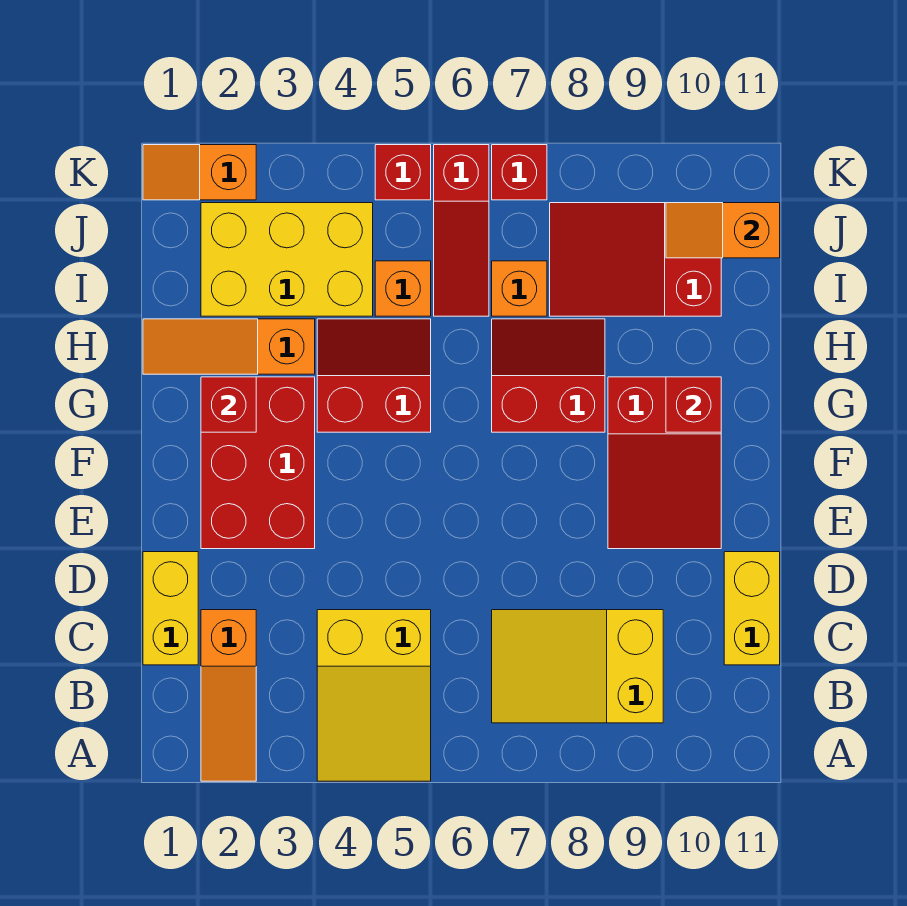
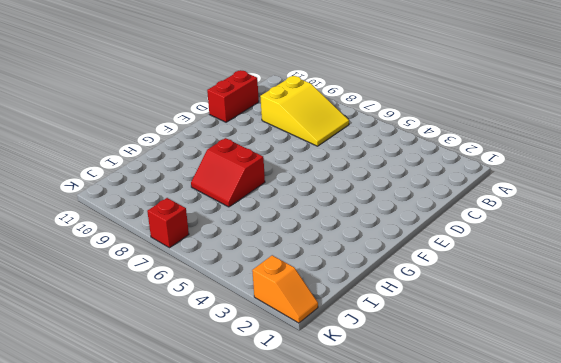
red brick C11:D11 level 1 -> yellow brick C11:D11 level 1
none -> orange slope A2:C2 level 1 top C
none -> yellow slope A4:C5 level 1 top C
none -> yellow brick C1:D1 level 1

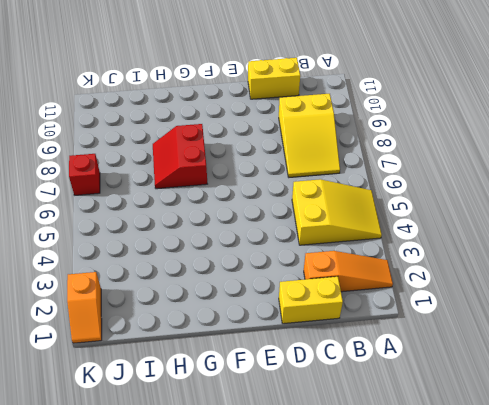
none -> red brick E2:G3 level 1
none -> red slope E9:G10 level 1 top G
none -> red slope G4:H5 level 1 top G

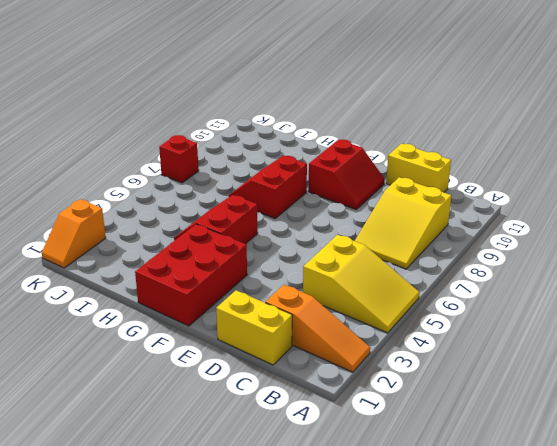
red slope E9:F10 level 1 top F -> red slope E9:G10 level 1 top G
red brick F1:G3 level 1 -> red brick E2:G3 level 1
none -> orange slope H1:H3 level 1 top 3
none -> yellow brick I2:J4 level 1
none -> orange brick I5 level 1

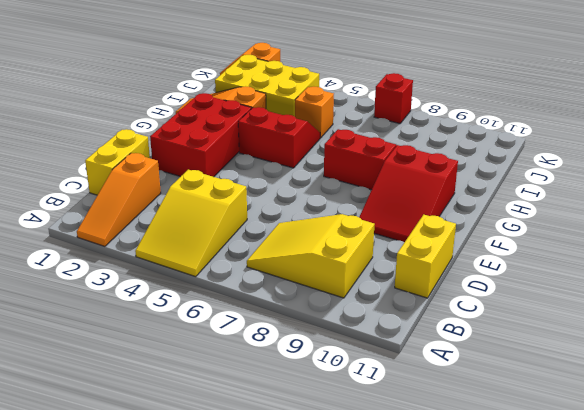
none -> red slope I6:K6 level 1 top K
none -> orange brick I7 level 1
none -> red slope I8:J10 level 1 top 10

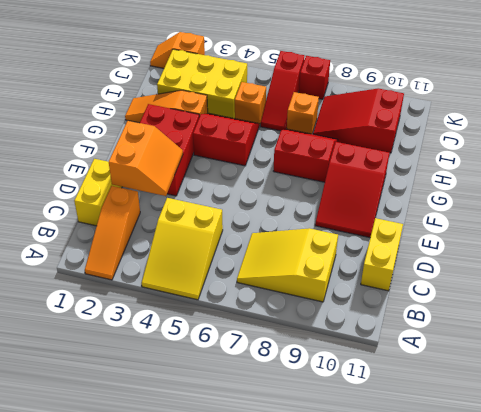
orange slope D2:E3 level 2 top 2 -> none
none -> red brick K5 level 1
none -> red brick G2 level 2
none -> red brick G10 level 2

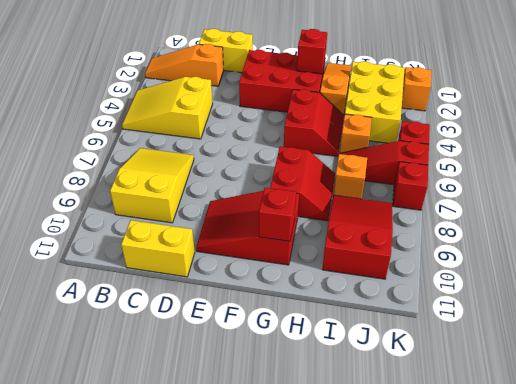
none -> orange slope J10:J11 level 2 top 11

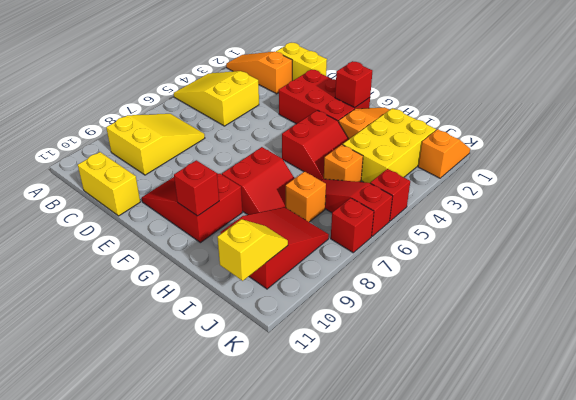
yellow slope J10:J11 level 2 top 11 -> orange slope J10:J11 level 2 top 11

